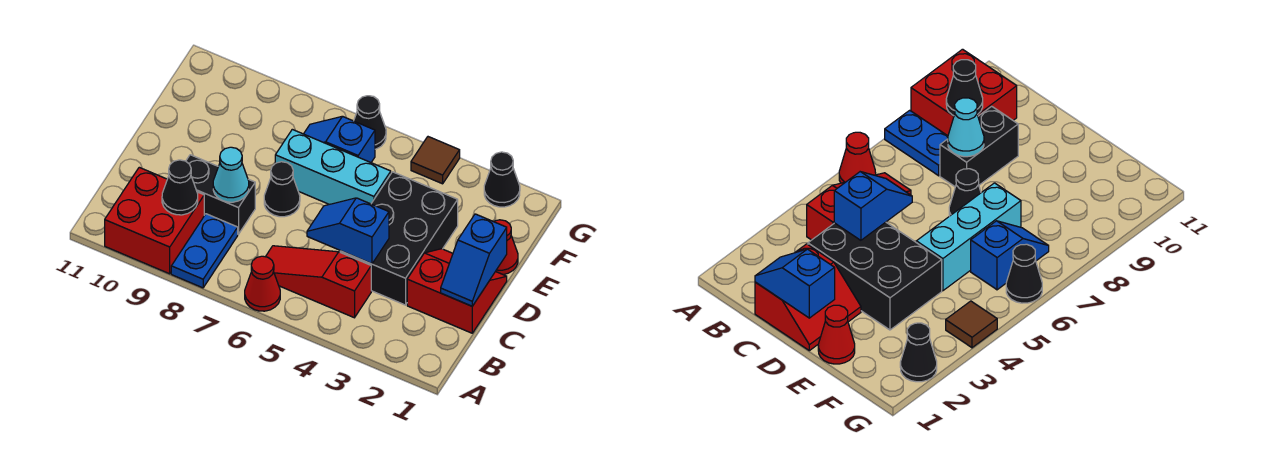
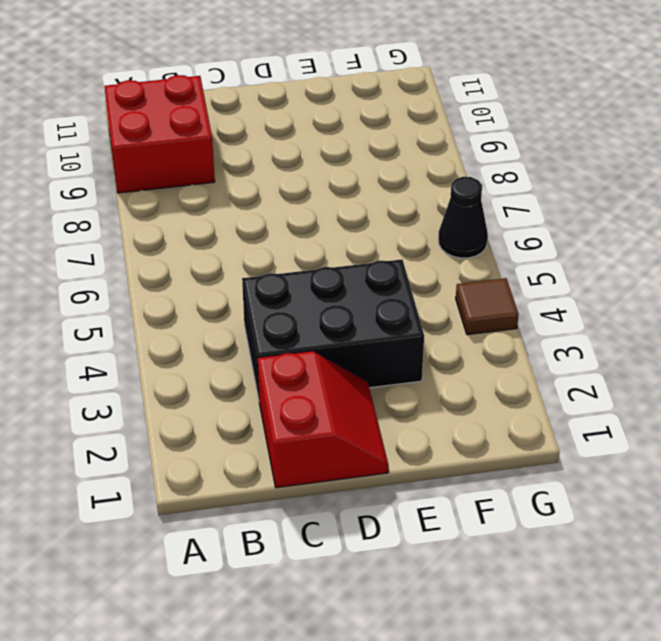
none -> red cone A6 level 1
none -> blue plate A8:B8 level 1
none -> red slope B4:B6 level 1 top 4

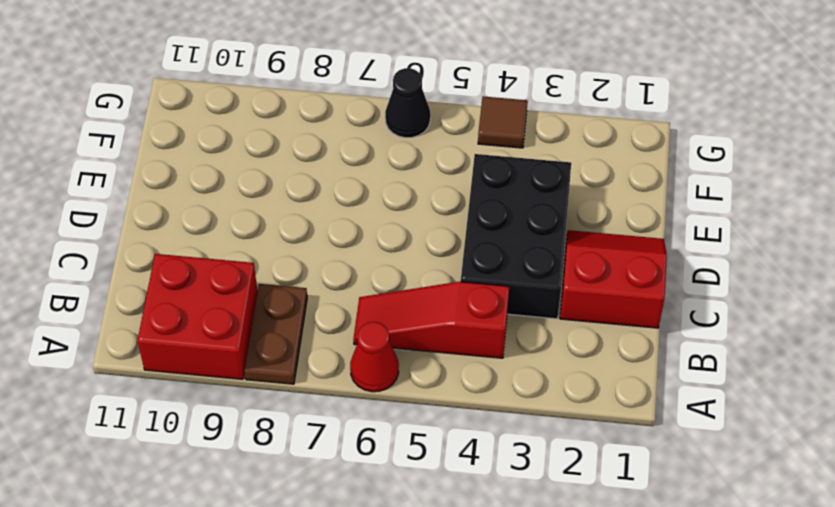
brown plate A8:B8 level 1 -> blue plate A8:B8 level 1
none -> black brick C8:C9 level 1
none -> black cone D7 level 1
none -> red cone E1 level 1

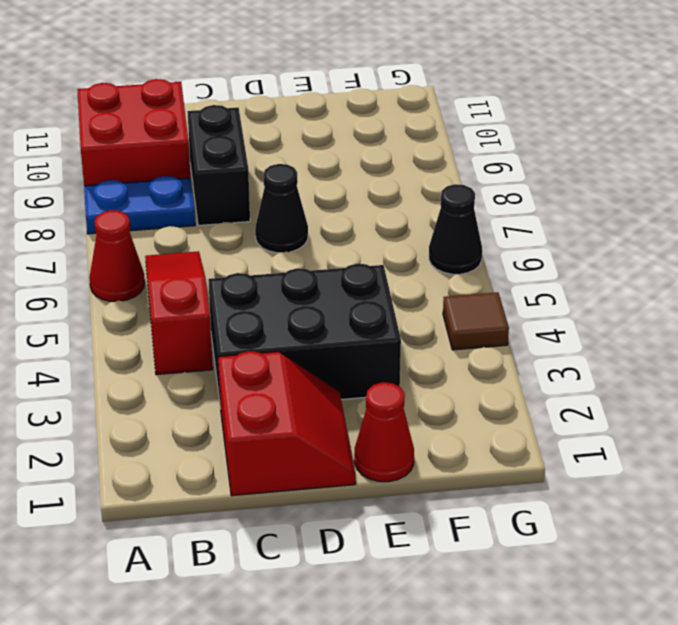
none -> cyan brick E5:E7 level 1
none -> blue slope F6:F7 level 1 top 6
none -> black cone G2 level 1

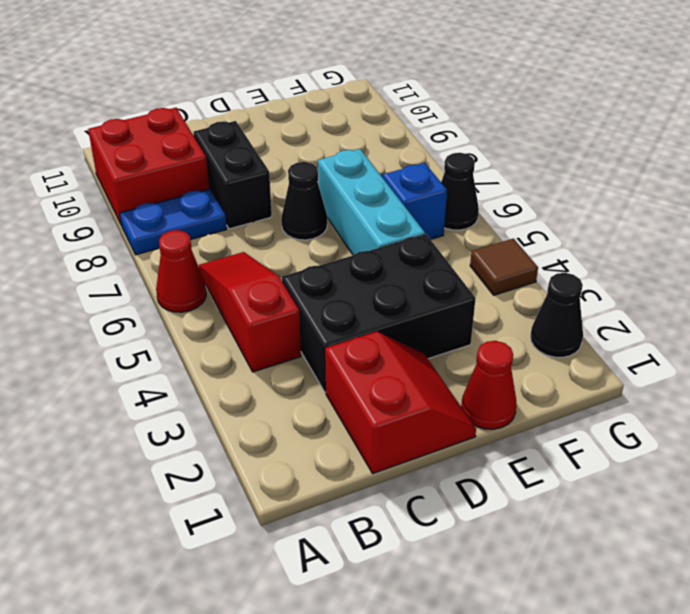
none -> black cone B9 level 2
none -> blue slope C1:D1 level 2 top D
none -> blue slope C4:C5 level 2 top 4

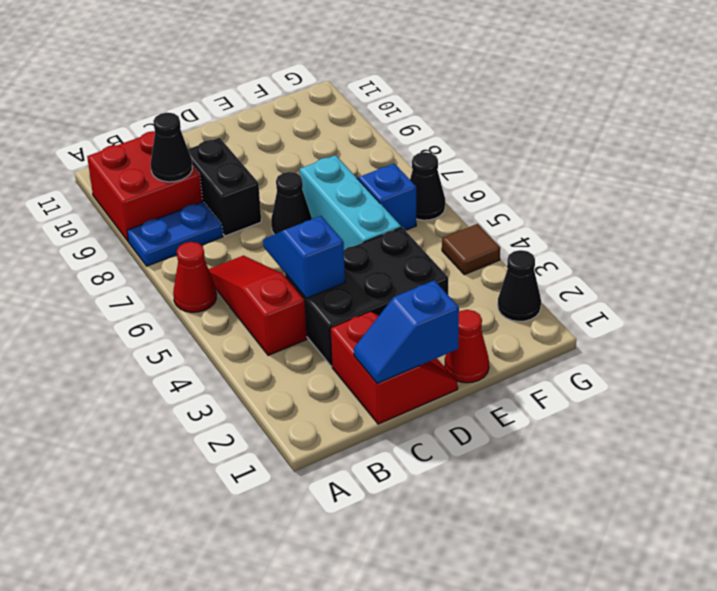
none -> cyan cone C8 level 2

